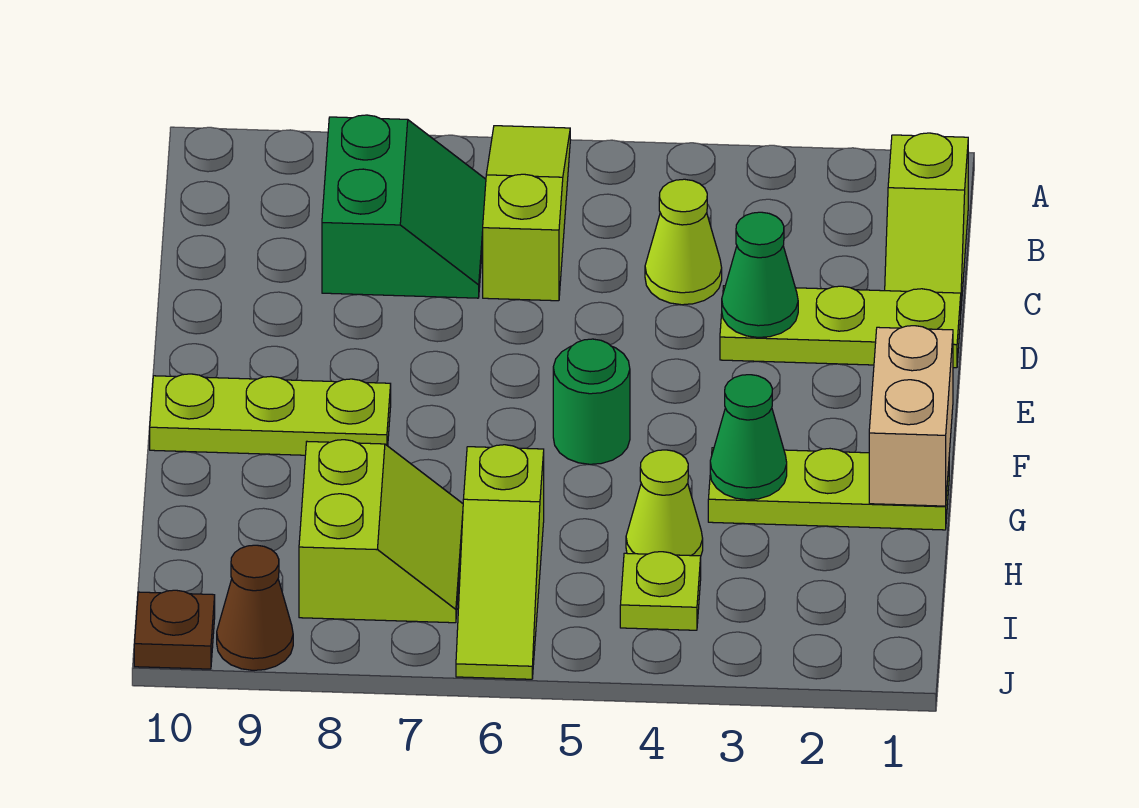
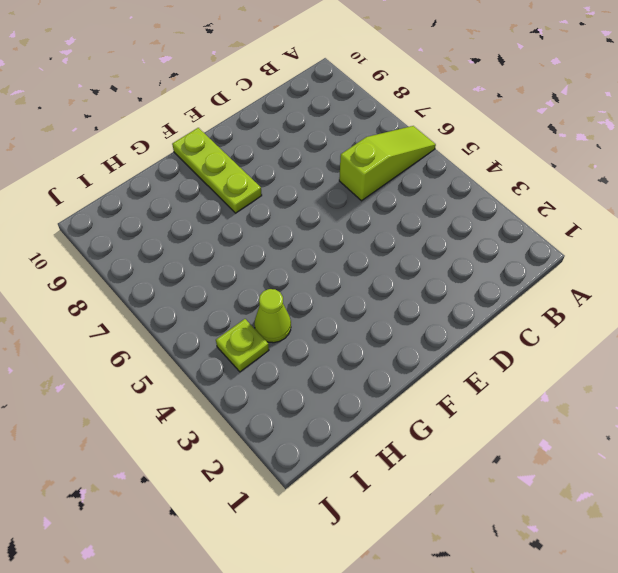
none -> lime slope B1:C1 level 1 top B
none -> green slope B7:C8 level 1 top 8
none -> lime cone C4 level 1

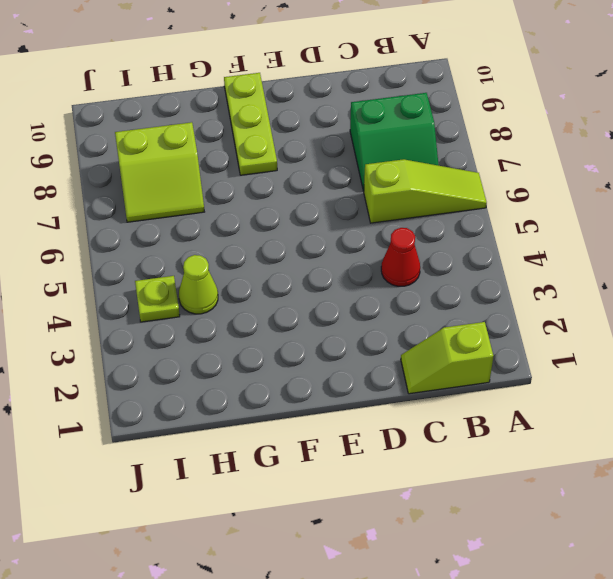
red cone C4 level 1 -> lime cone C4 level 1
none -> lime plate D1:D3 level 1
none -> green round brick F5 level 1
none -> lime plate G1:G3 level 1

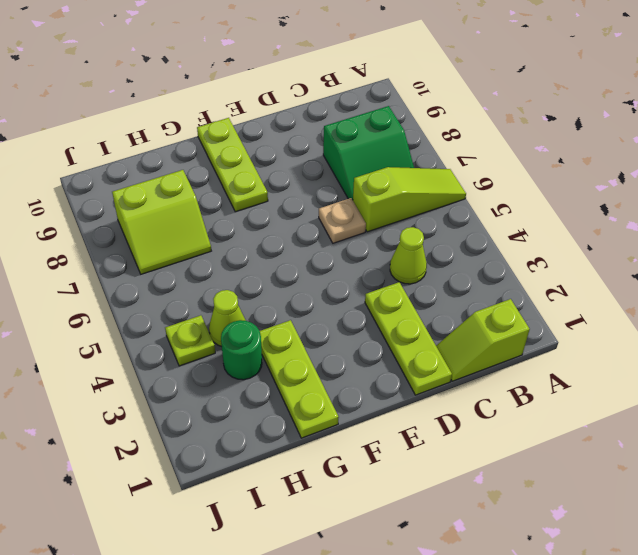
tan plate D6 level 1 -> none
green round brick H3 level 1 -> green round brick F5 level 1
none -> lime slope H6:J6 level 1 top H
none -> brown cone J9 level 1
none -> brown plate J10 level 1

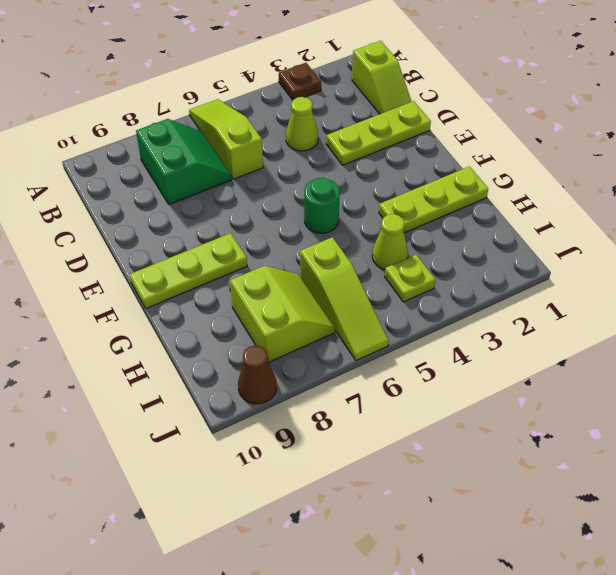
brown plate A3 level 1 -> brown plate J10 level 1
none -> green cone D3 level 2
none -> tan brick F1:G1 level 2
none -> green cone G3 level 2

